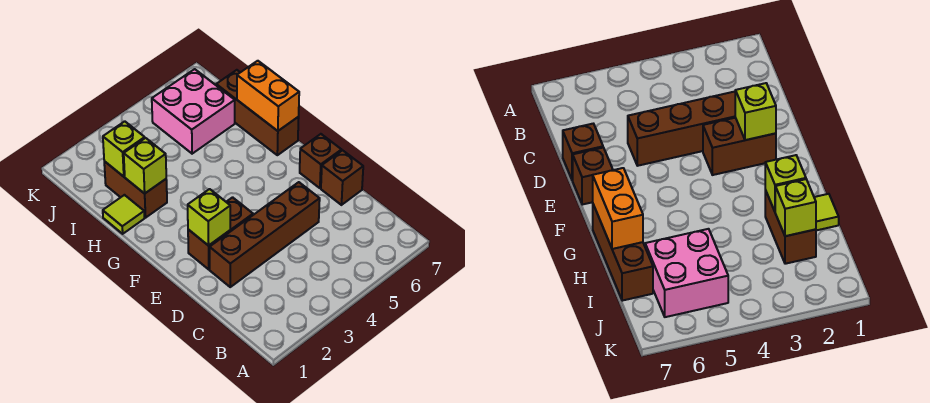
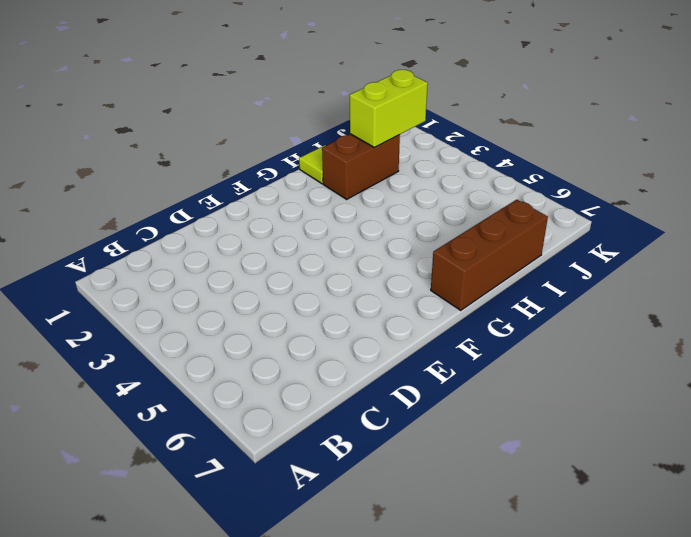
lime brick I2:J2 level 2 -> lime brick I2 level 2
none -> brown brick D2:D5 level 1
none -> brown brick D7 level 1
none -> brown brick E2:E3 level 1

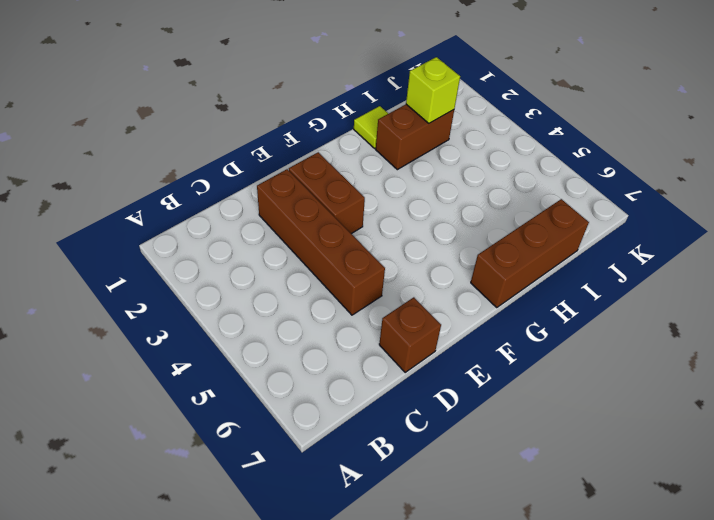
none -> brown brick E7 level 1
none -> pink brick I5:J6 level 1
none -> lime brick E2 level 2

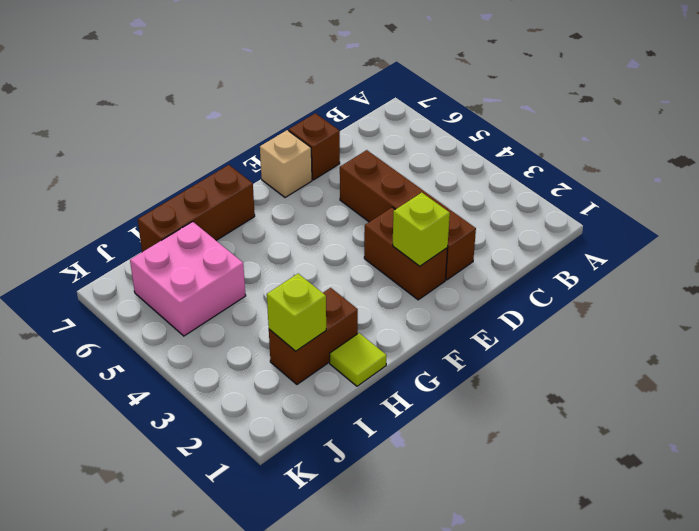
tan brick E7 level 1 -> brown brick E7 level 1
none -> orange brick G7:H7 level 2
none -> lime brick H2 level 2

